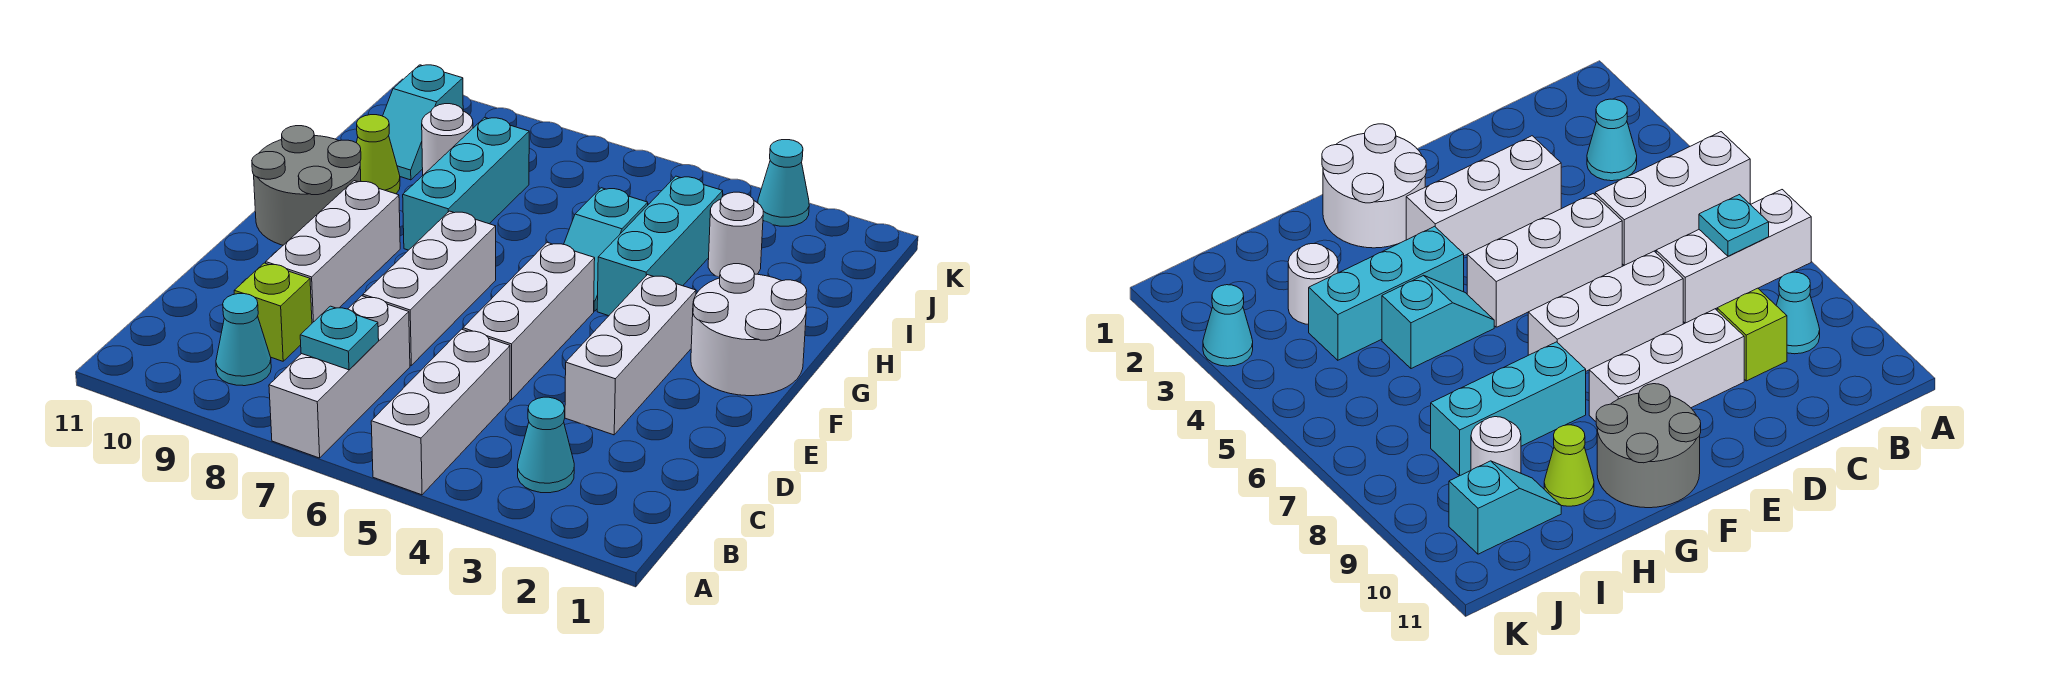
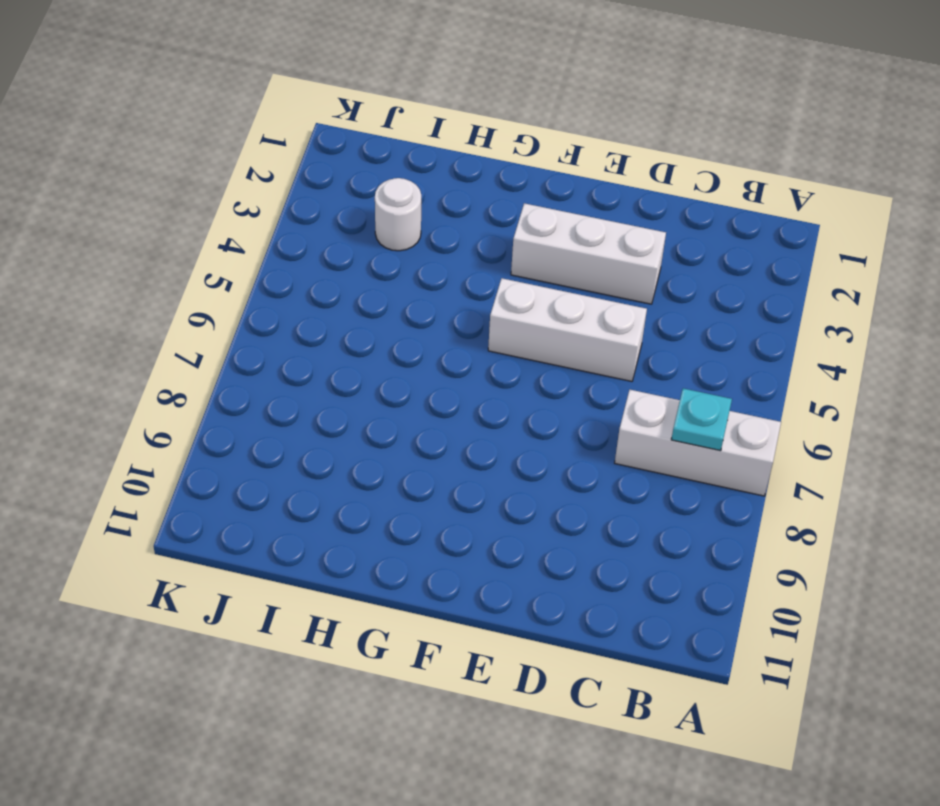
none -> white brick A5:C5 level 1
none -> cyan cone B3 level 1
none -> cyan cone B9 level 1

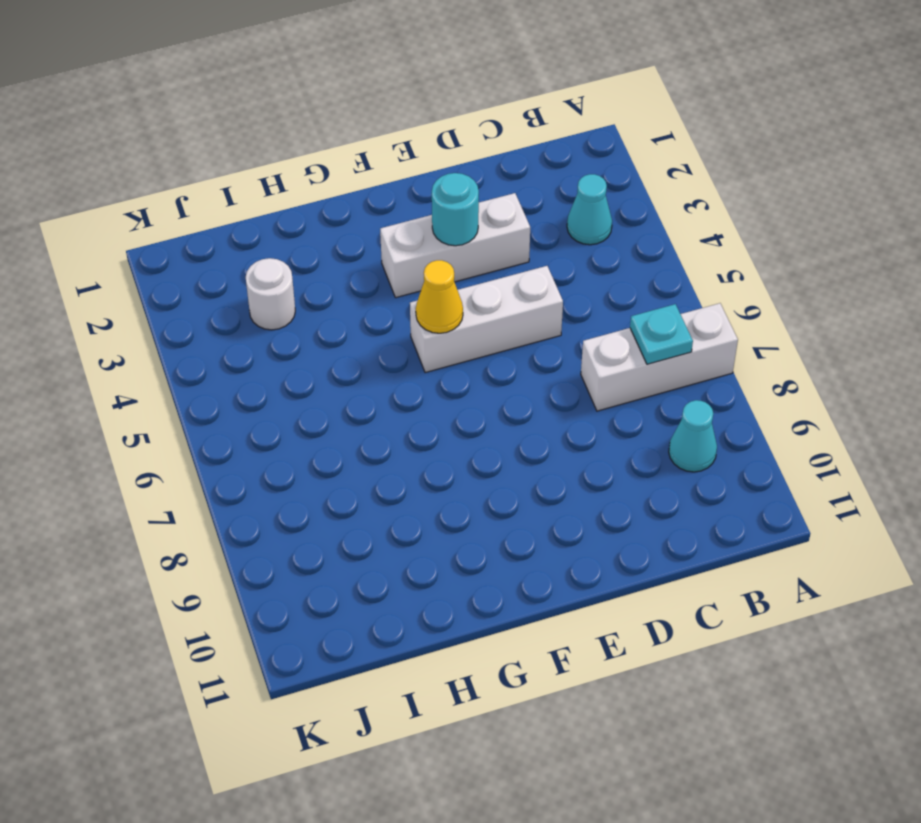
cyan round brick E3 level 2 -> none
yellow cone F5 level 2 -> none
none -> white brick A5:C5 level 1
none -> lime brick C9 level 1
none -> white brick D7:F7 level 1

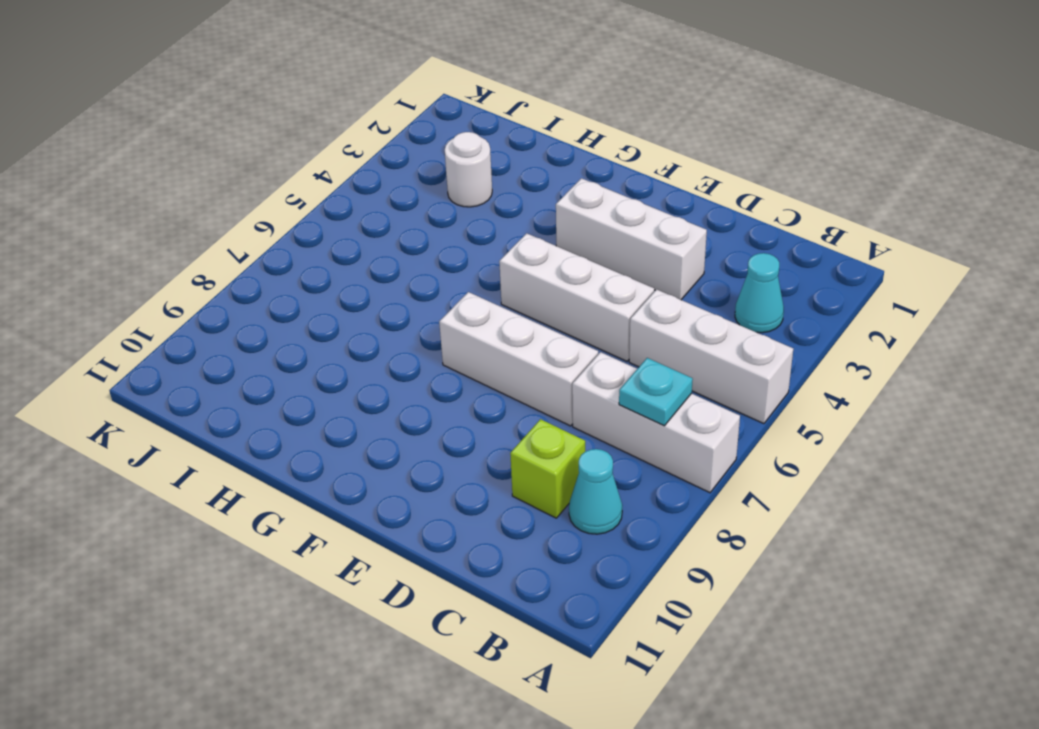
none -> white brick D9:F9 level 1
none -> white round brick F1:G2 level 1
none -> grey round brick F10:G11 level 1

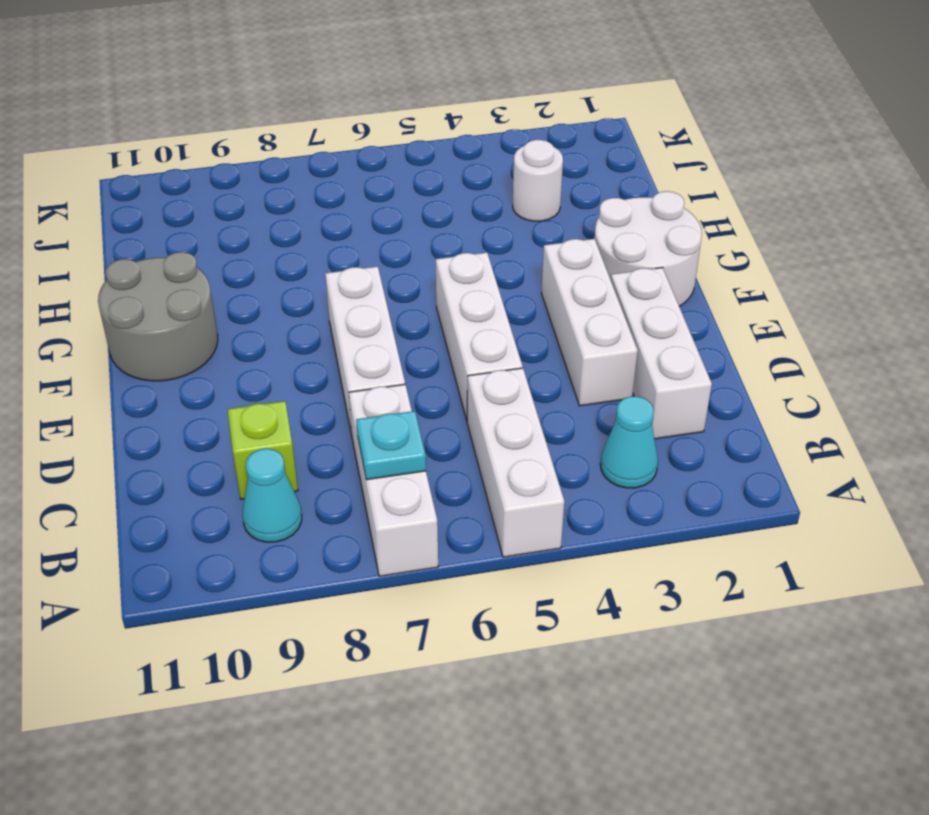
white brick C2:E2 level 1 -> white brick D9:F9 level 1
none -> cyan brick G4:I4 level 1
none -> cyan slope G5:H5 level 1 top H
none -> cyan brick G8:I8 level 1

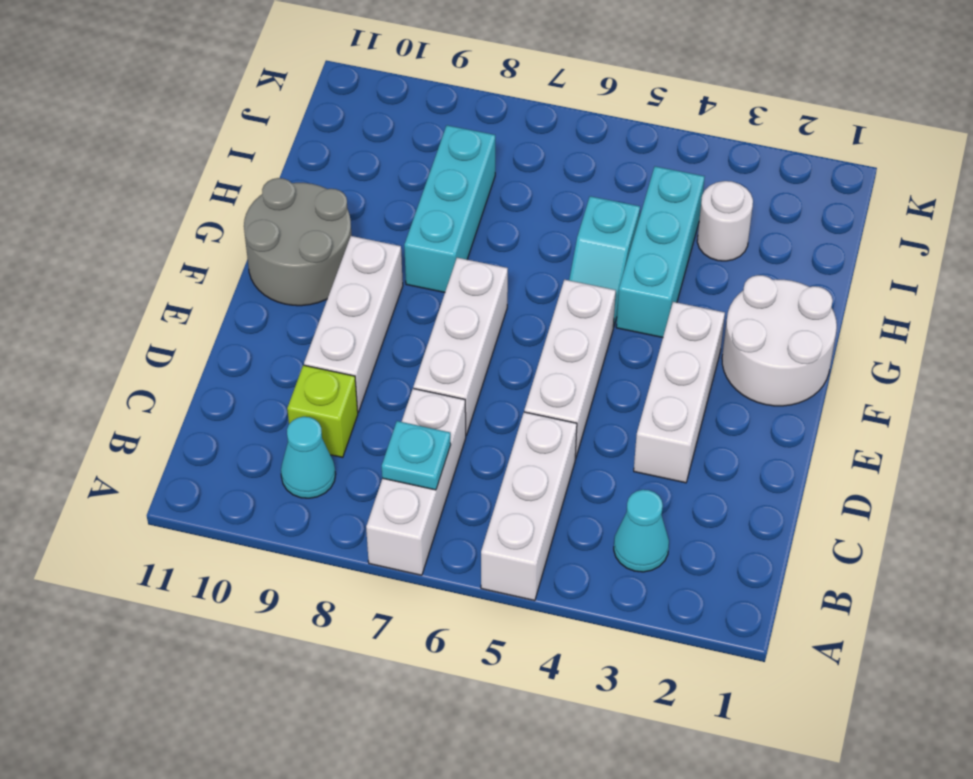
none -> lime cone H10 level 1
none -> white round brick I9 level 1
none -> cyan slope I10:J10 level 1 top J

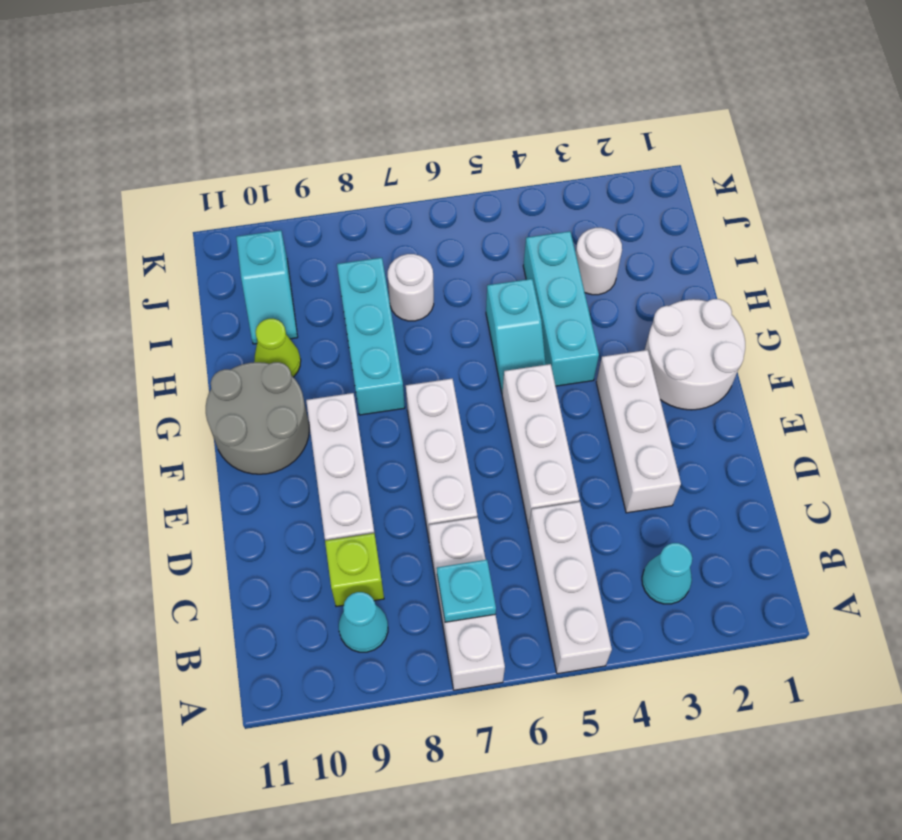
white round brick I7 level 1 -> white round brick I9 level 1
none -> cyan cone K3 level 1

